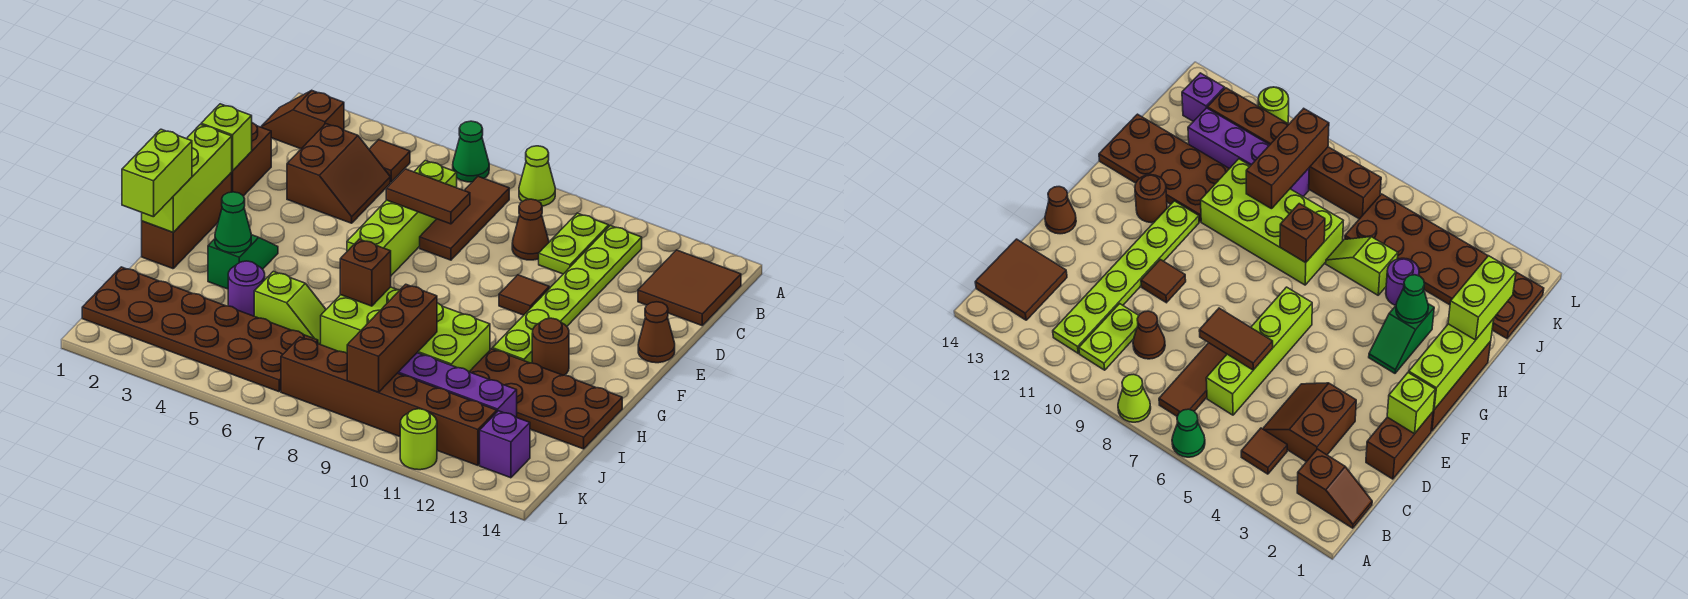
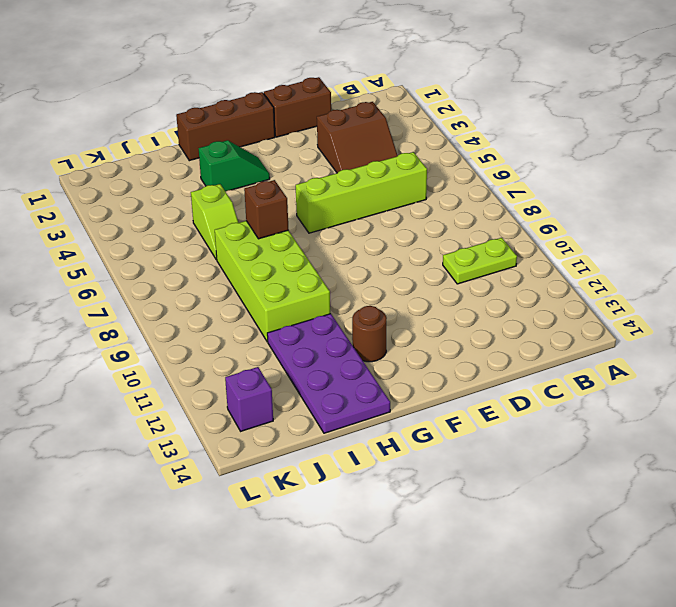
purple plate H11:I14 level 1 -> brown plate H11:I14 level 1
none -> green cone A6 level 1
none -> lime cone A8 level 1
none -> brown slope B1:B2 level 1 top 2
none -> brown tile B4 level 1

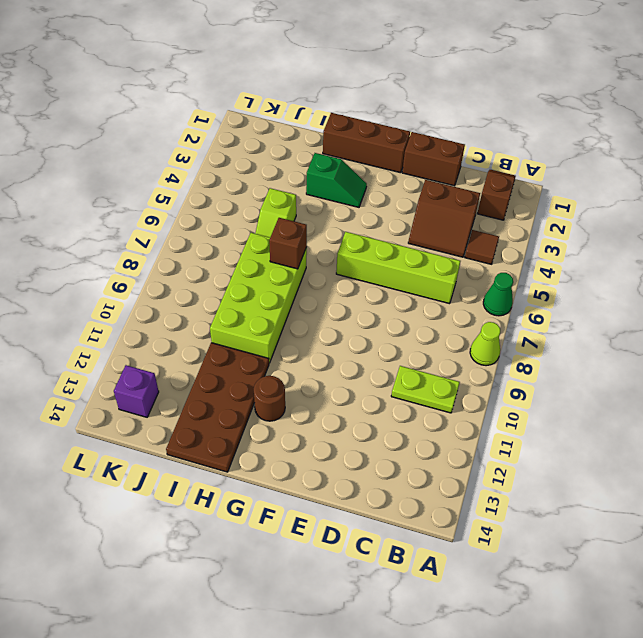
none -> brown tile B7:D7 level 1
none -> lime plate B11:G11 level 1
none -> brown tile B13:C14 level 1
none -> brown cone C9 level 1

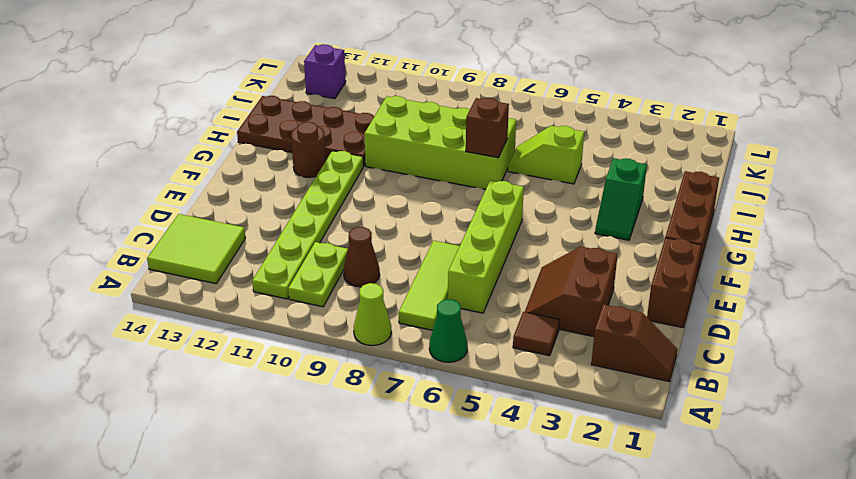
lime tile B7:D7 level 1 -> brown tile B7:D7 level 1
lime tile B13:C14 level 1 -> brown tile B13:C14 level 1
none -> brown tile E10 level 1
none -> brown cone E14 level 1
none -> purple round brick I4 level 1
none -> brown plate J1:K6 level 1

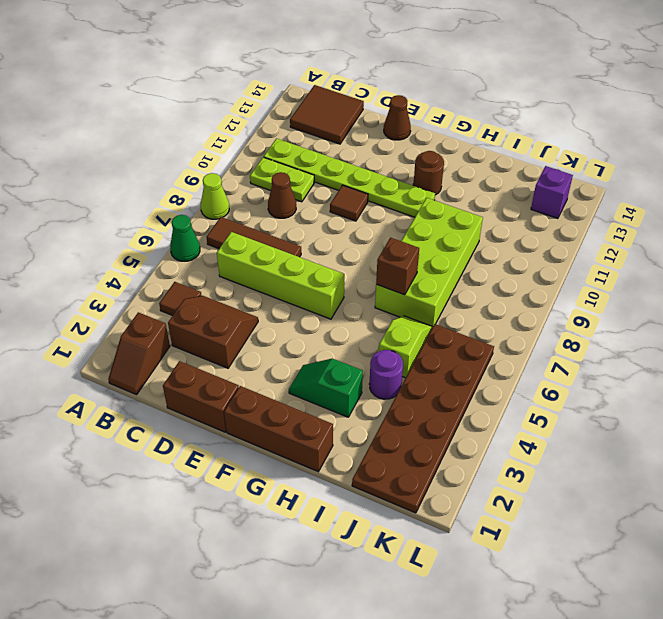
none -> brown plate H11:I14 level 1
none -> purple brick J9:J12 level 1
none -> brown brick K7:K12 level 1
none -> lime round brick L11 level 1

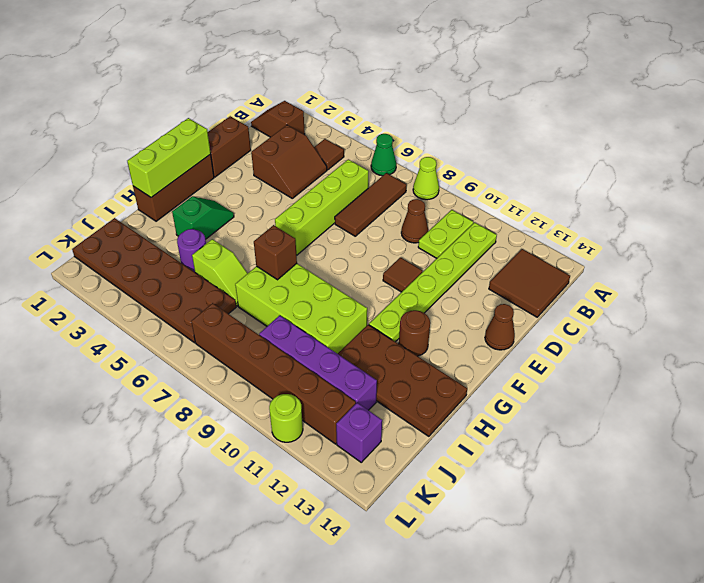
none -> brown tile D6:D7 level 2
none -> lime brick E1 level 2
none -> green cone H3 level 2
none -> brown brick I9:K9 level 2

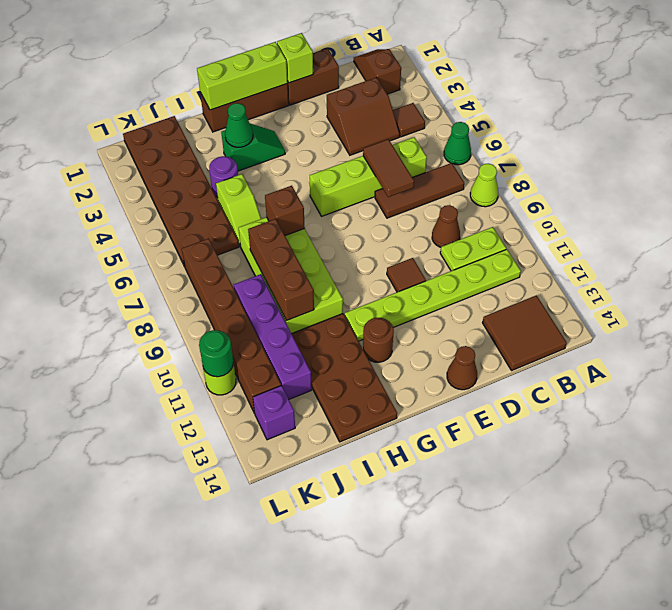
brown brick I8:I10 level 2 -> brown brick I9:K9 level 2
green round brick L11 level 2 -> none
none -> lime brick H1:I1 level 3

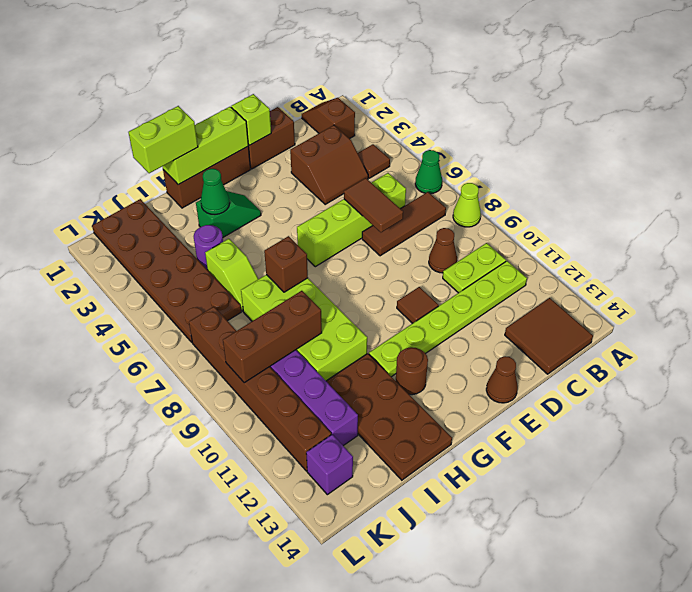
none -> lime round brick L11 level 1

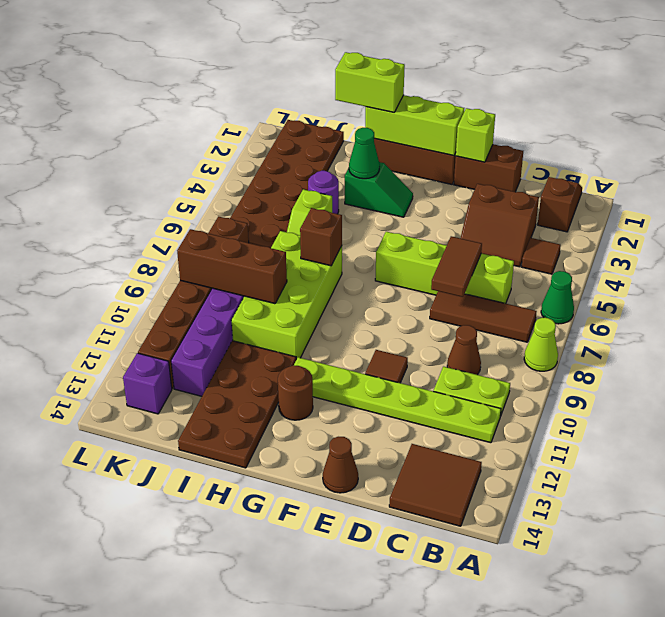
none -> lime round brick L11 level 1

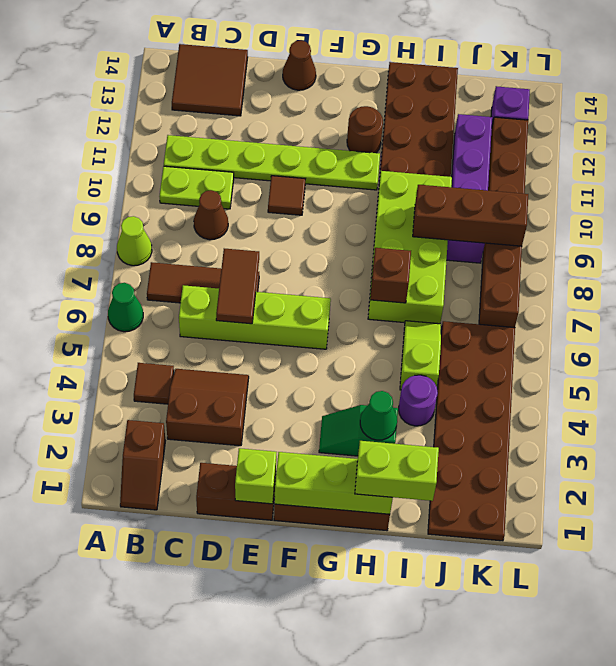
none -> lime round brick L11 level 1

